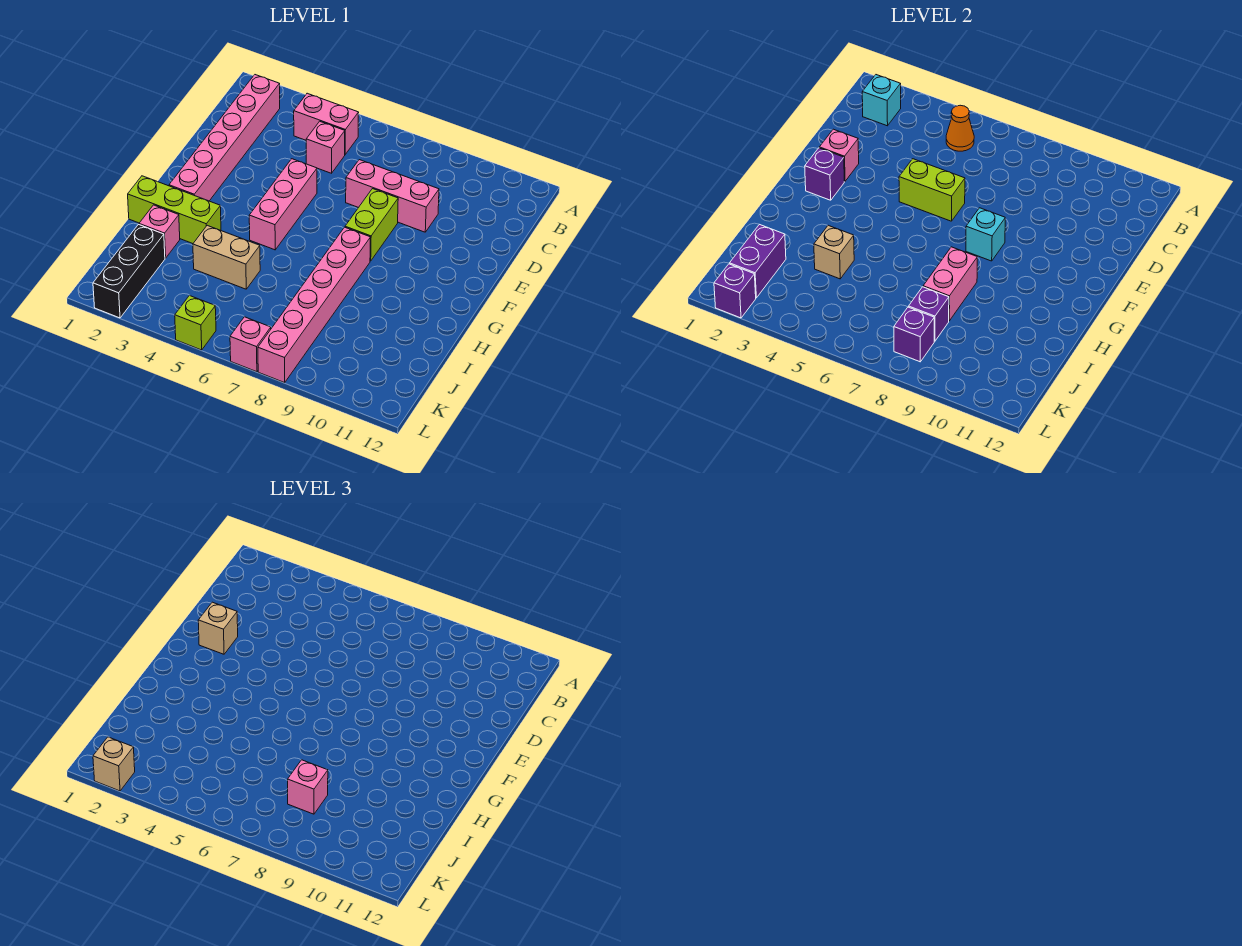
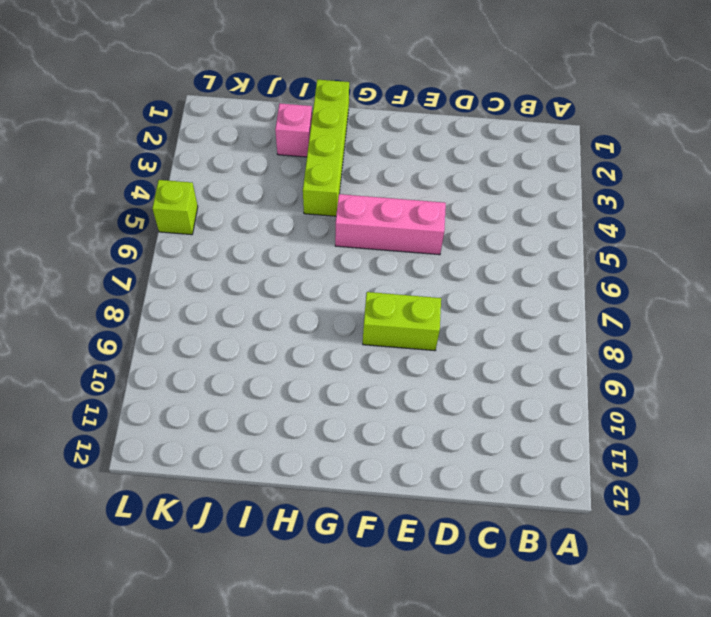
lime brick H1:H4 level 1 -> lime brick H1:H3 level 1
none -> pink brick B2:G2 level 1
none -> pink brick B4:B5 level 1
none -> pink brick C5 level 1

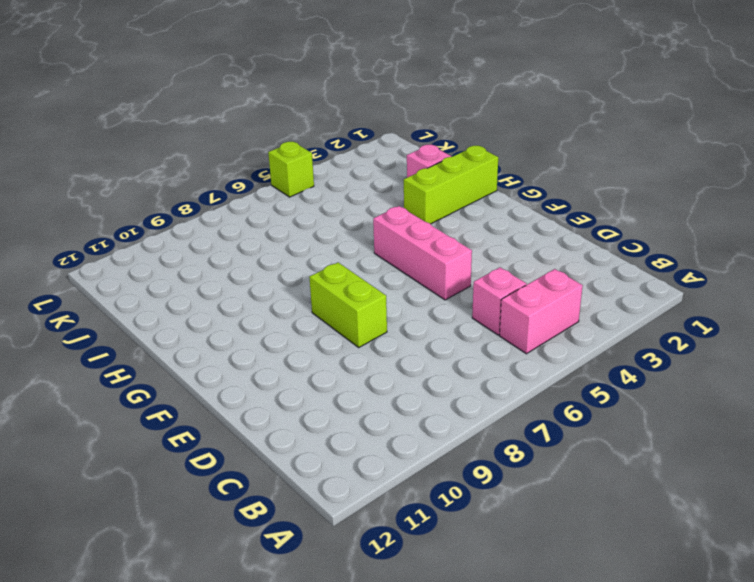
none -> pink brick B2:G2 level 1
none -> pink brick D7:D9 level 1
none -> pink brick G8:L8 level 1

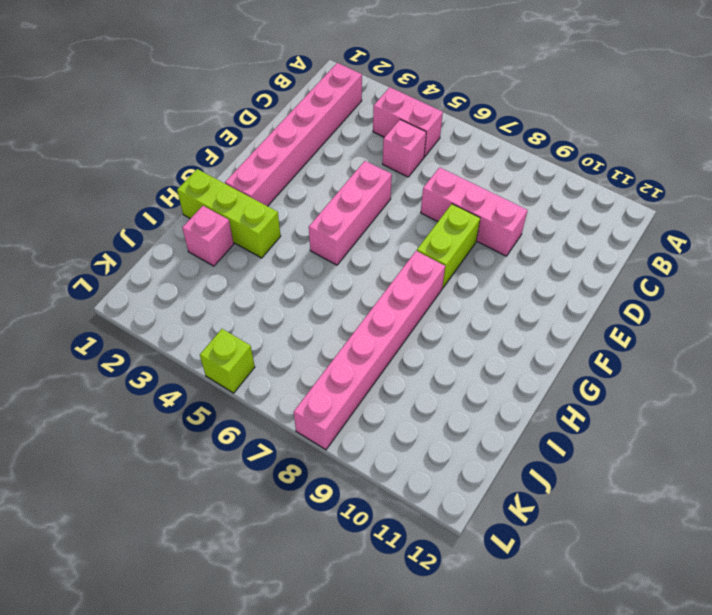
none -> tan brick I4:I5 level 1
none -> black brick J2:L2 level 1
none -> pink brick L7 level 1

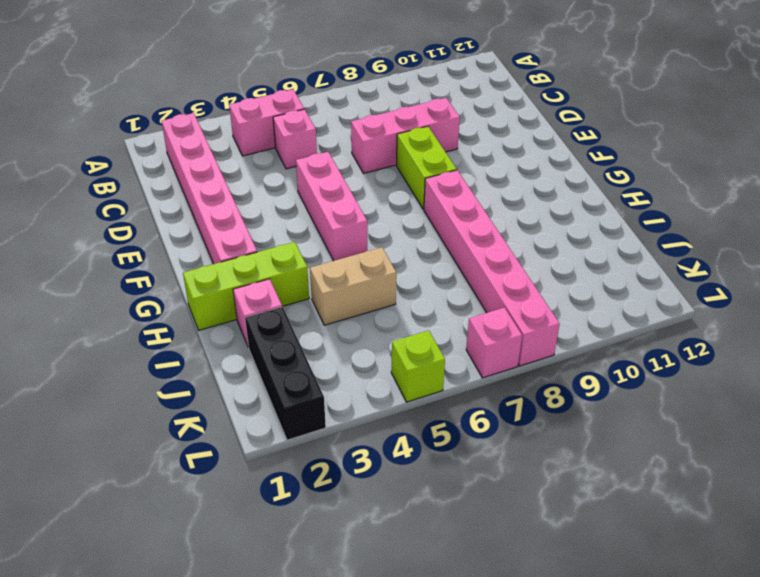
none -> cyan brick B2 level 2
none -> orange cone B5 level 2
none -> pink brick E2 level 2

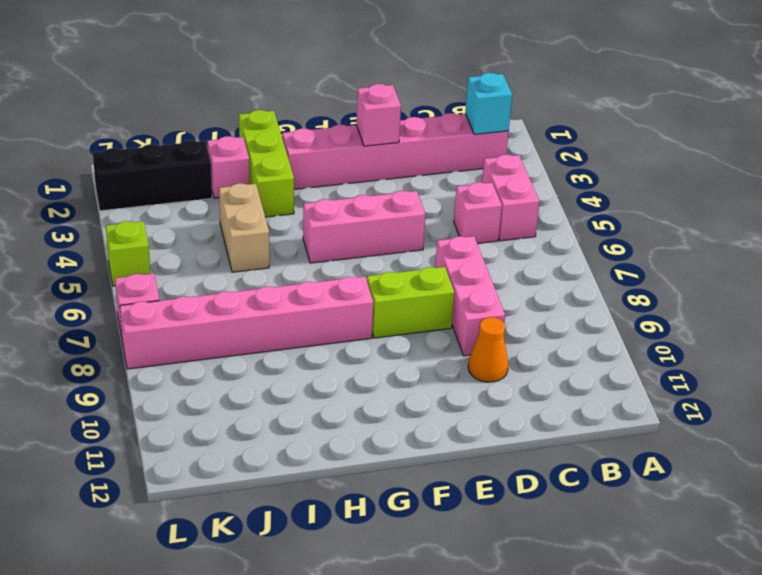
orange cone D10 level 1 -> orange cone B5 level 2
none -> lime brick E5:E6 level 2
none -> purple brick F2 level 2
none -> cyan brick F8 level 2

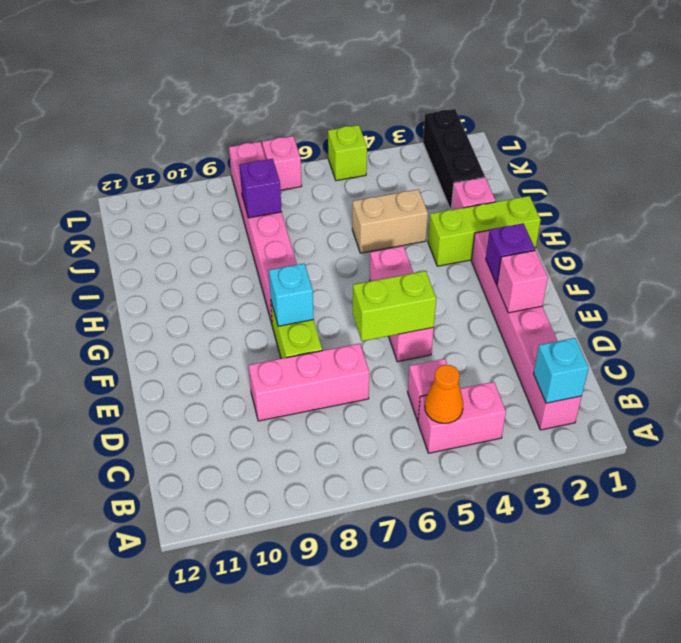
none -> pink brick H8:I8 level 2
none -> tan brick I4 level 2
none -> purple brick J2:K2 level 2

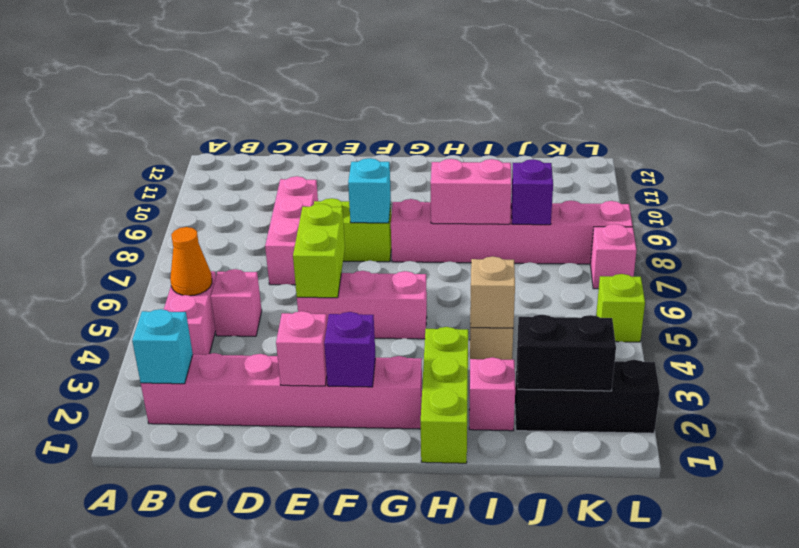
black brick J2:K2 level 2 -> purple brick J2:K2 level 2
none -> purple brick K8 level 2
none -> purple brick L2 level 2
none -> tan brick E2 level 3

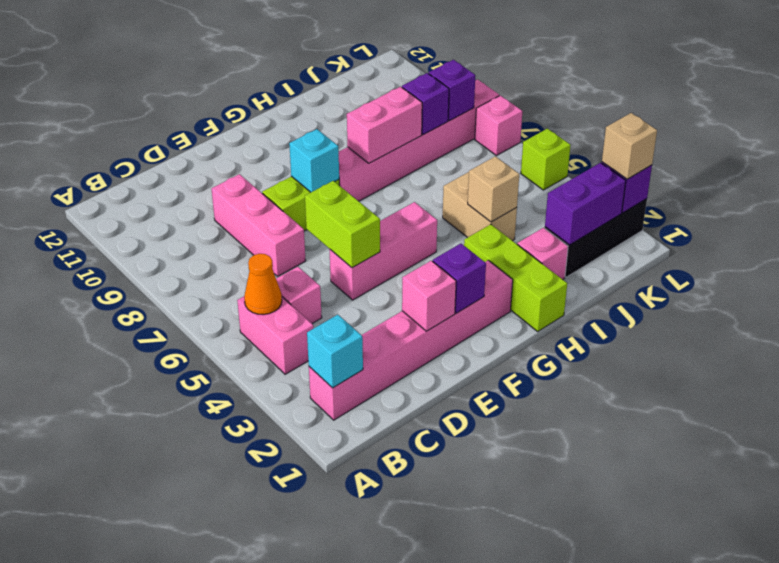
none -> tan brick E2 level 3
none -> pink brick J8 level 3

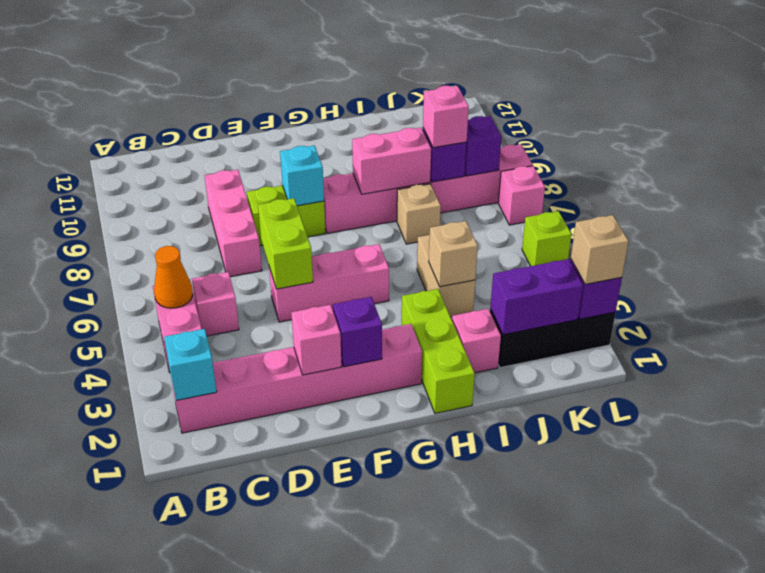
tan brick I7 level 1 -> tan brick E2 level 3

